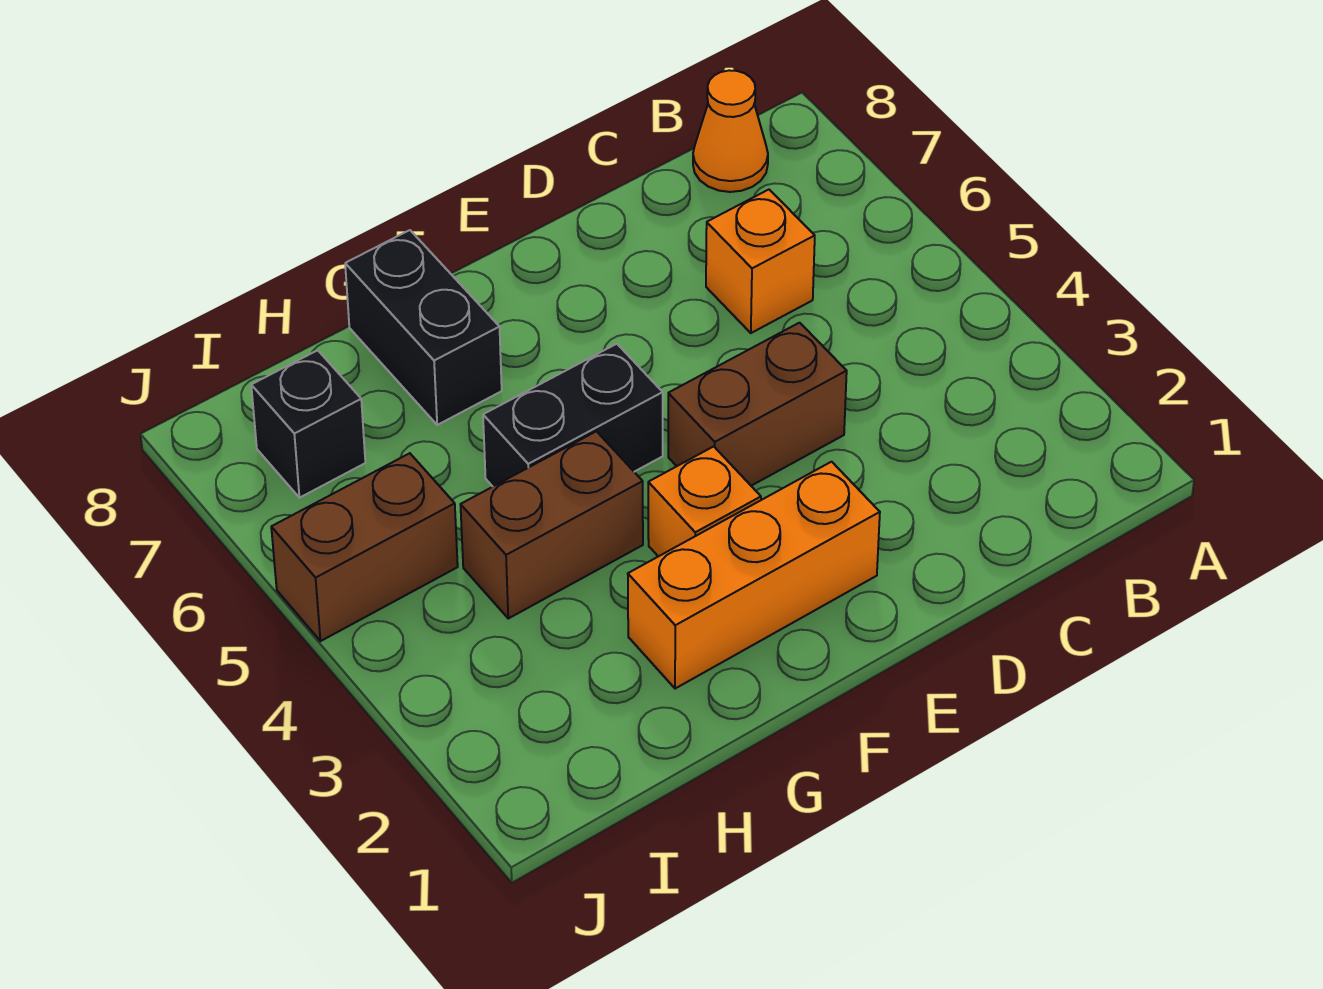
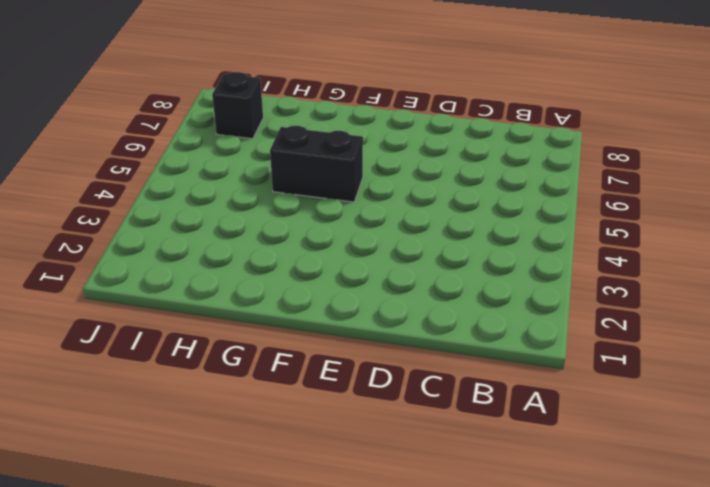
none -> orange cone B8 level 1
none -> orange brick C6 level 1

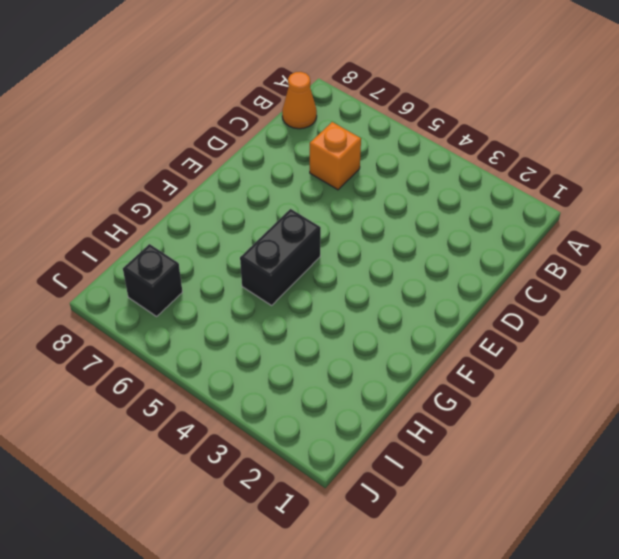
none -> brown brick D4:E4 level 1
none -> orange brick E2:G2 level 1

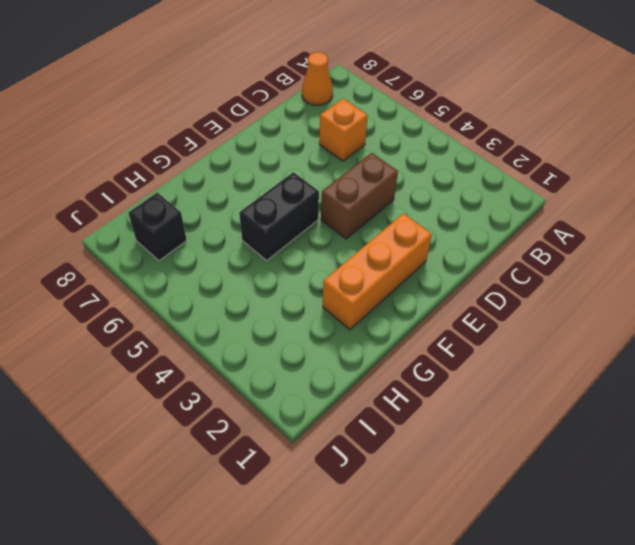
none -> orange brick F3 level 1
none -> brown brick G4:H4 level 1

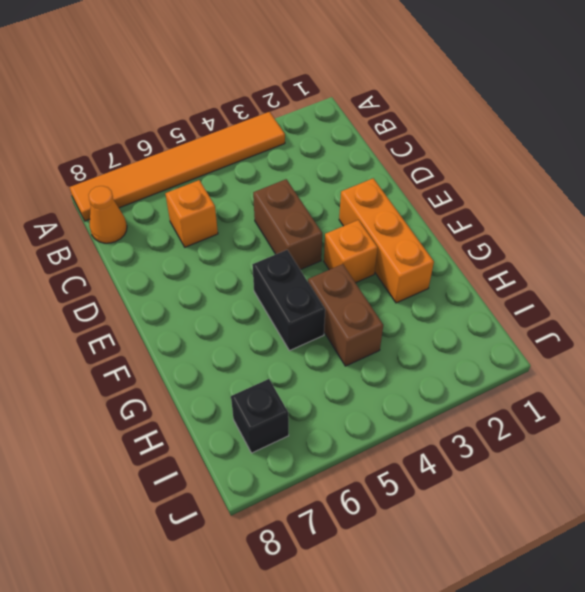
orange tile A3:A8 level 1 -> none
none -> black brick G7:G8 level 1
none -> brown brick I5:J5 level 1

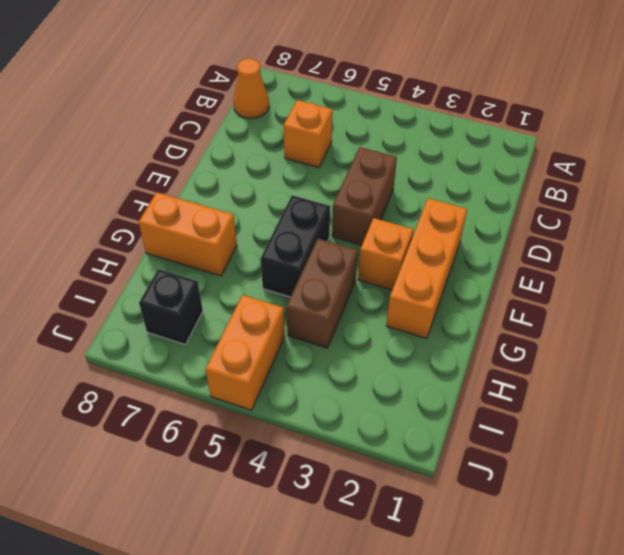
orange brick G7:G8 level 1 -> black brick G7:G8 level 1
orange brick I5:J5 level 1 -> brown brick I5:J5 level 1

